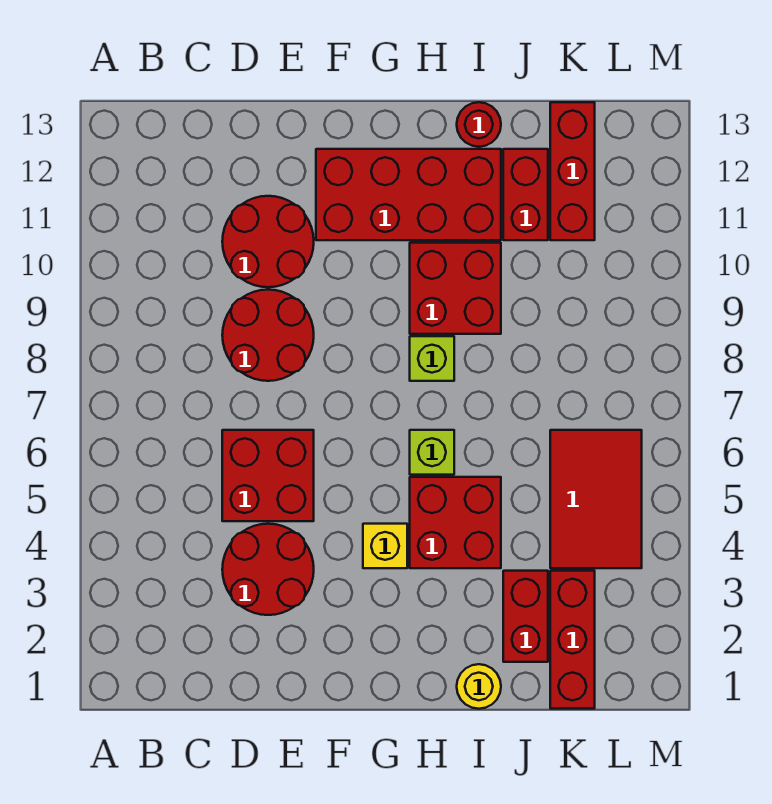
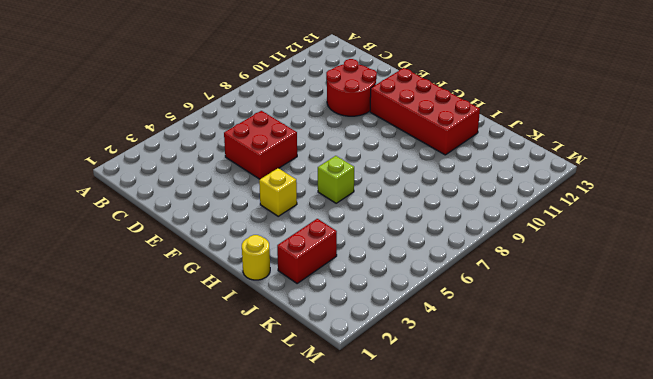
none -> red round brick D3:E4 level 1
none -> red round brick D8:E9 level 1
none -> red brick H4:I5 level 1

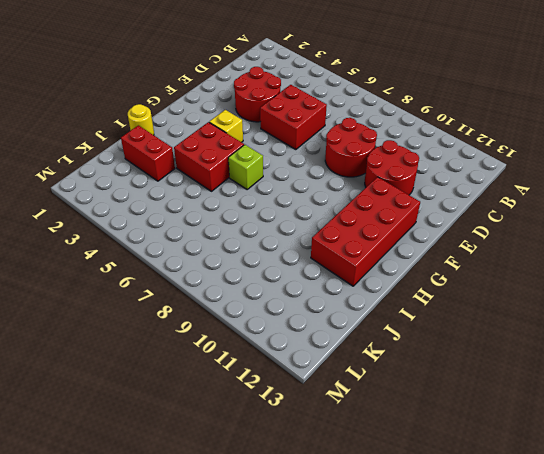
none -> lime brick H8 level 1
none -> red brick H9:I10 level 1
none -> red round brick I13 level 1

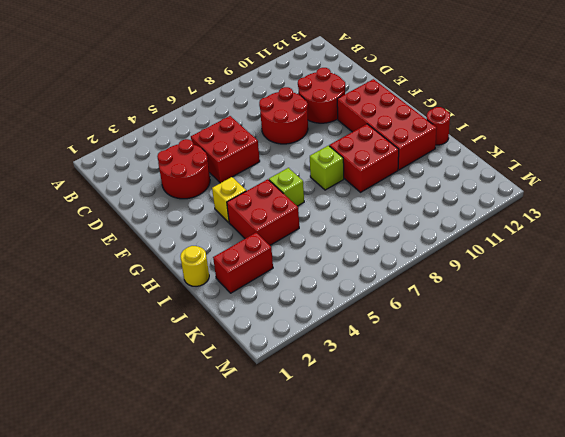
none -> red brick J11:J12 level 1
none -> red brick K1:K3 level 1
none -> red tile K4:L6 level 1

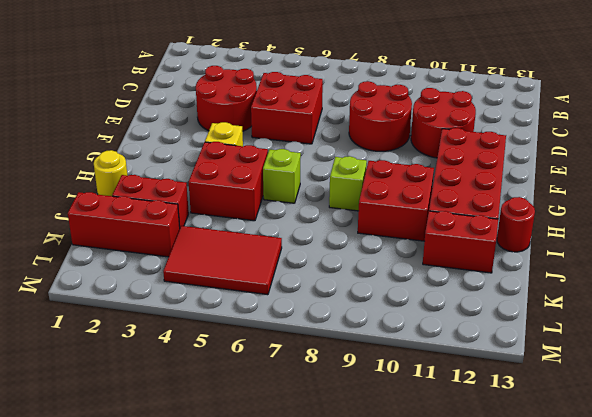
none -> red brick K11:K13 level 1

